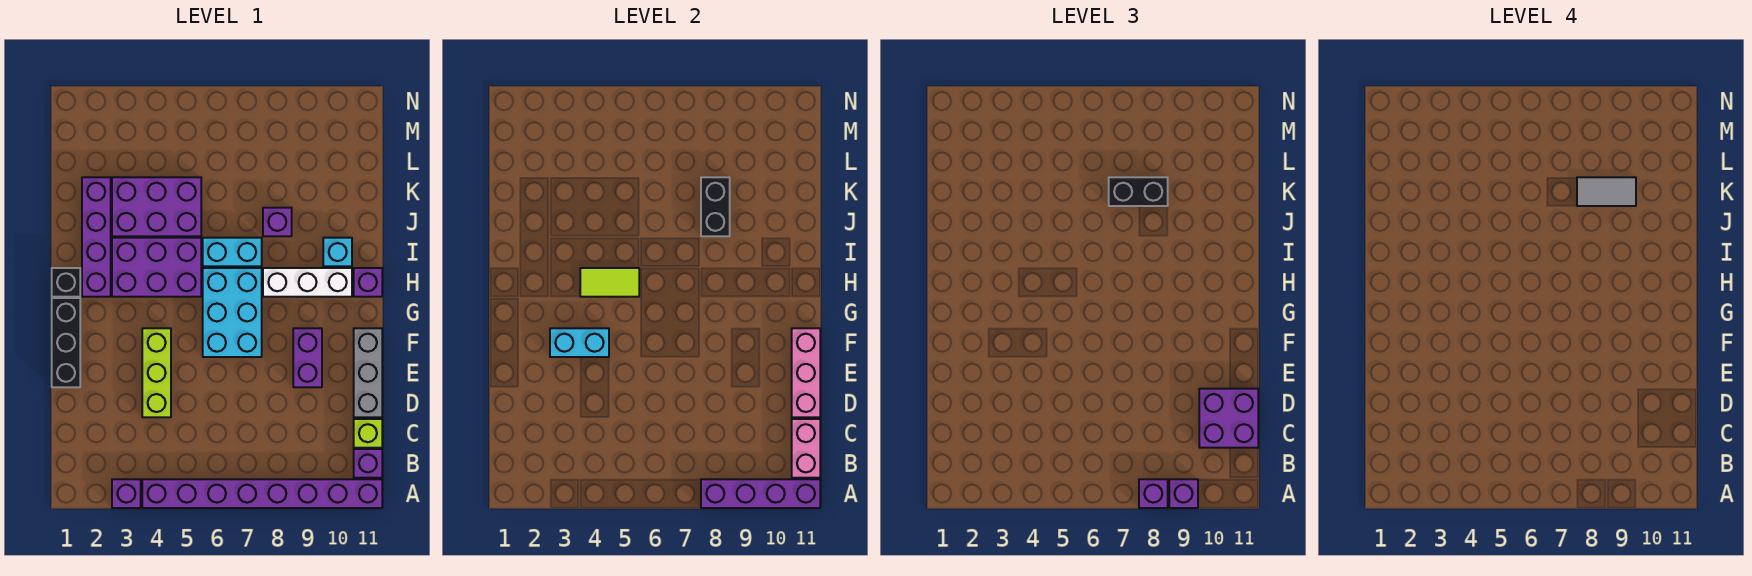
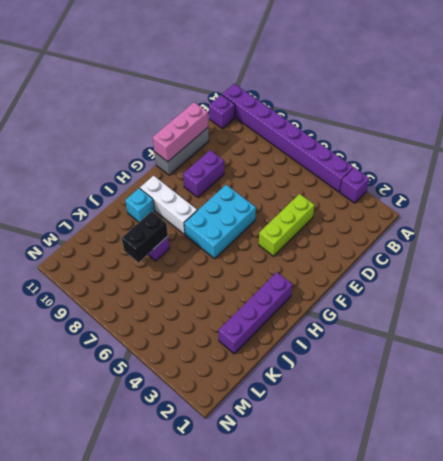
none -> lime brick C11 level 1
none -> black brick E1:G1 level 1
none -> black brick H1 level 1

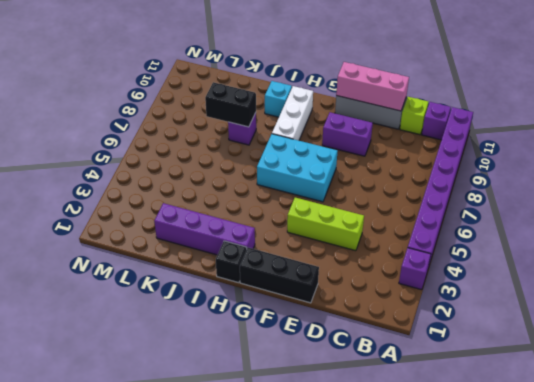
none -> purple brick H3:I5 level 1
none -> purple brick H11 level 1
none -> cyan brick I6:I7 level 1

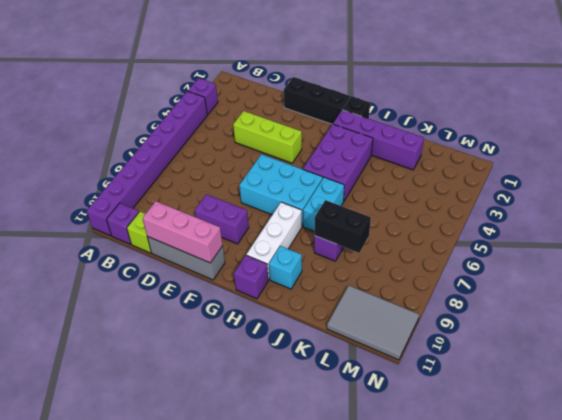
grey tile L10:N11 level 1 -> none
none -> purple brick J3:K5 level 1
none -> purple brick A8:A11 level 2
none -> pink brick B11:C11 level 2

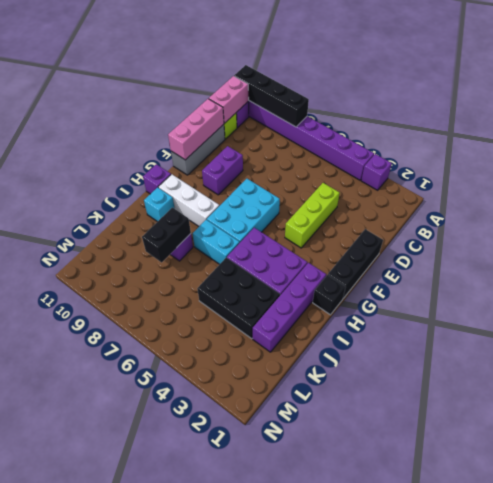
black brick A8:A11 level 2 -> purple brick A8:A11 level 2
black brick J3:K5 level 1 -> purple brick J3:K5 level 1
none -> cyan brick F3:F4 level 2
none -> lime tile H4:H5 level 2
none -> purple brick A8 level 3

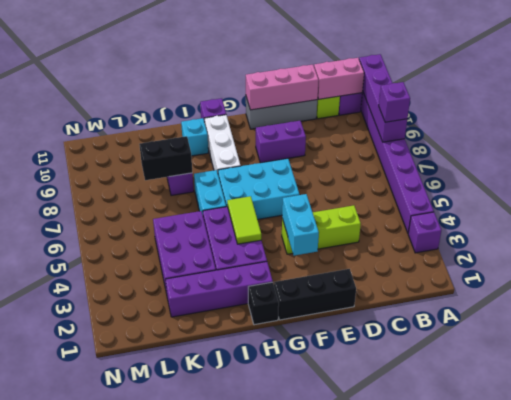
none -> purple brick A9 level 3
none -> purple brick C10:D11 level 3
none -> black brick K7:K8 level 3

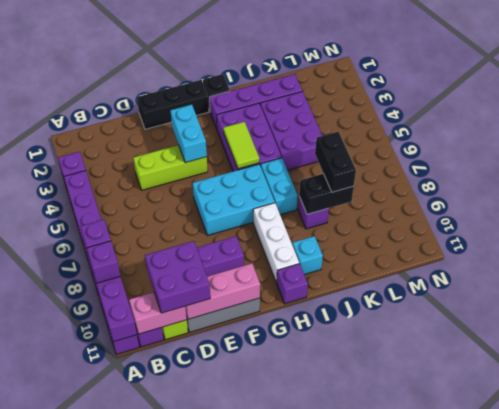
none -> grey tile K8:K9 level 4

